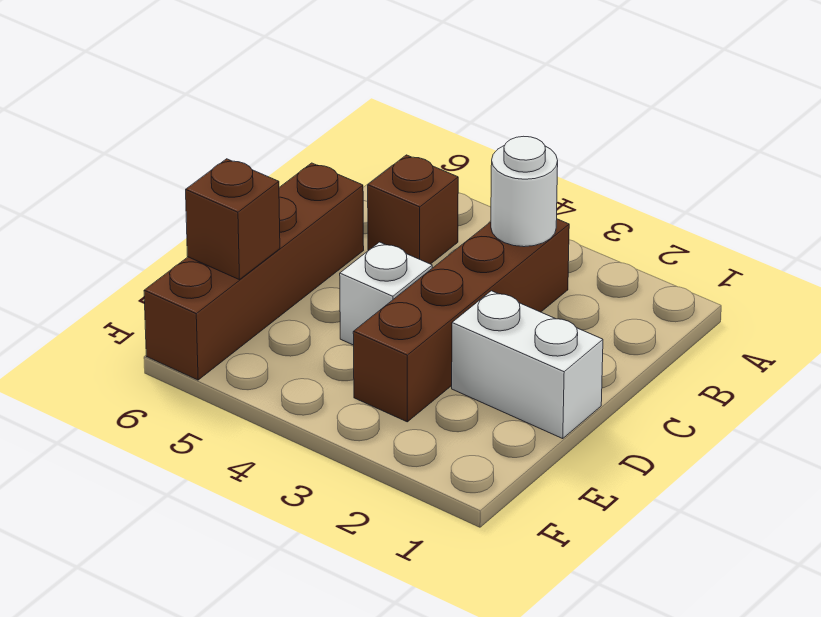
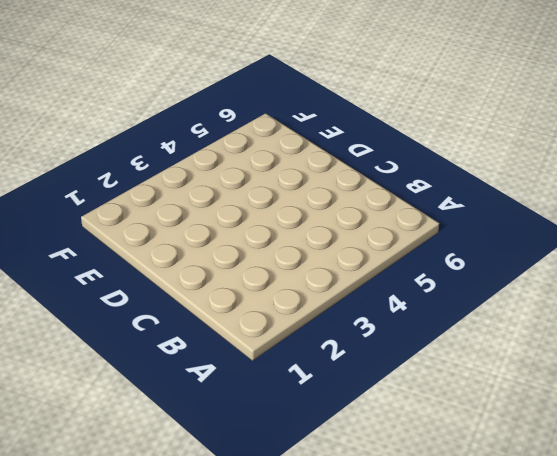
none -> brown brick B3:E3 level 1
none -> brown brick B5 level 1

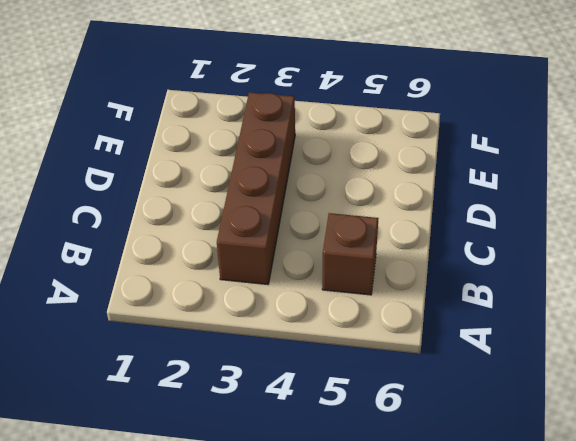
none -> brown brick C6:F6 level 1
none -> white brick D1:D2 level 1

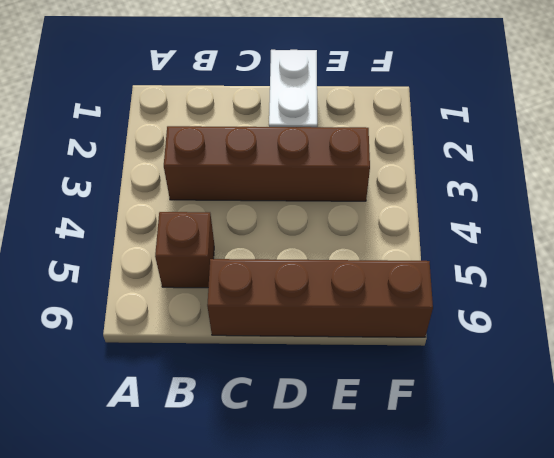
none -> white brick D4 level 1
none -> white round brick B3 level 2

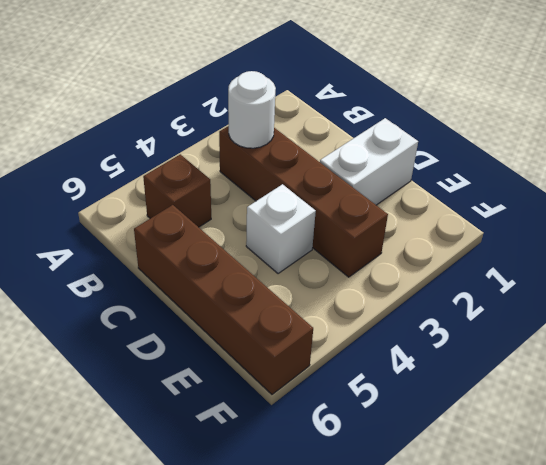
none -> brown brick E6 level 2

